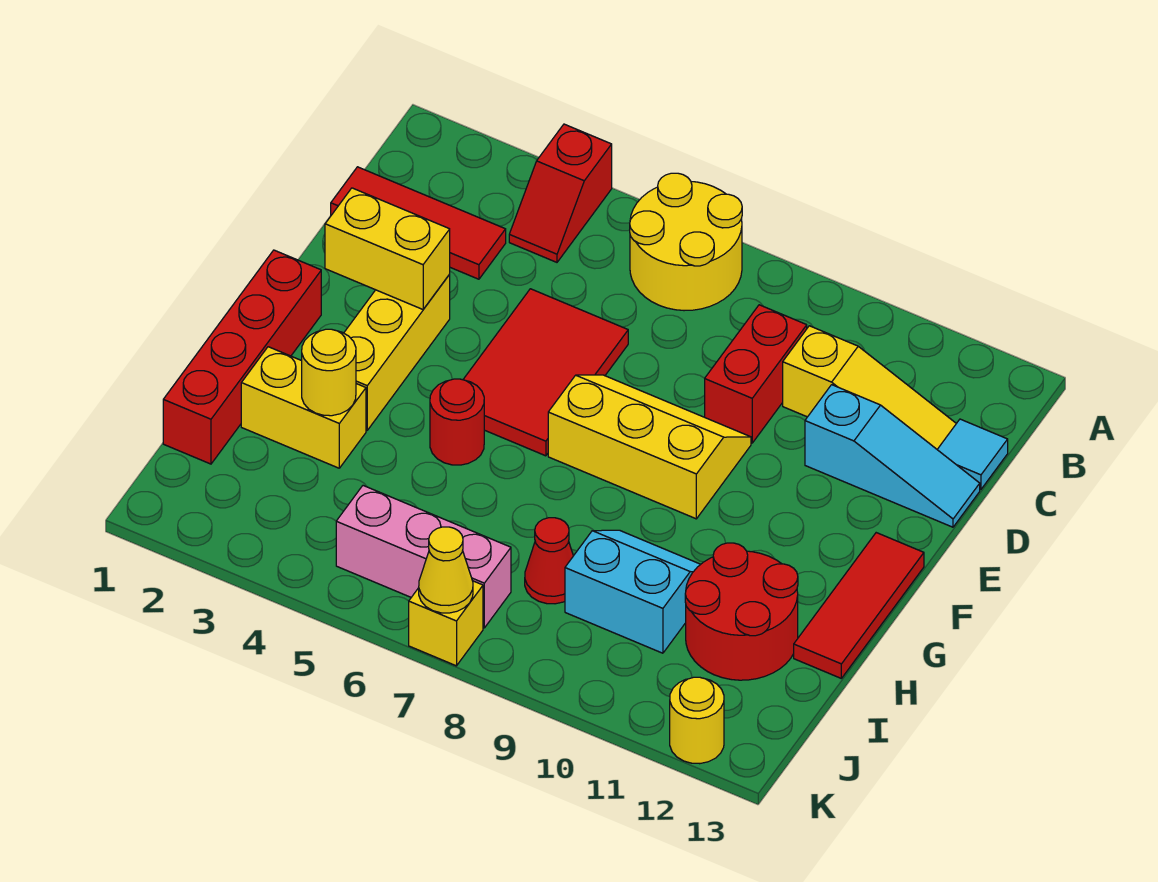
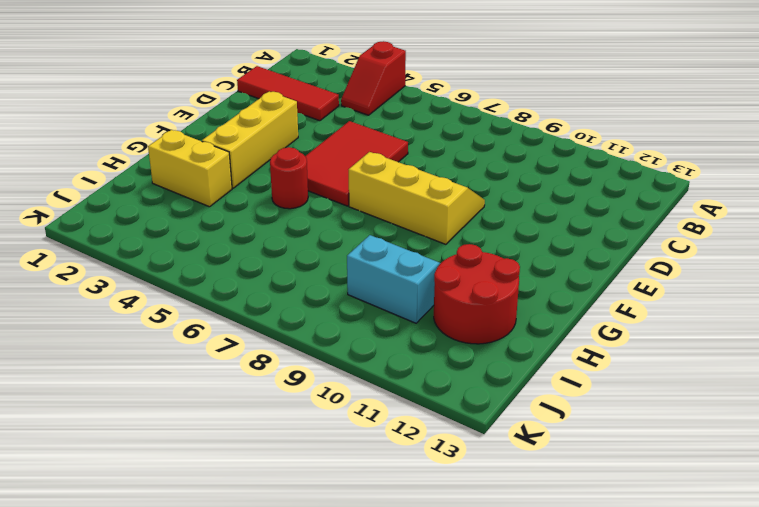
none -> yellow round brick A6:B7 level 1
none -> red brick C9:D9 level 1
none -> yellow slope C10:C12 level 1 top 10

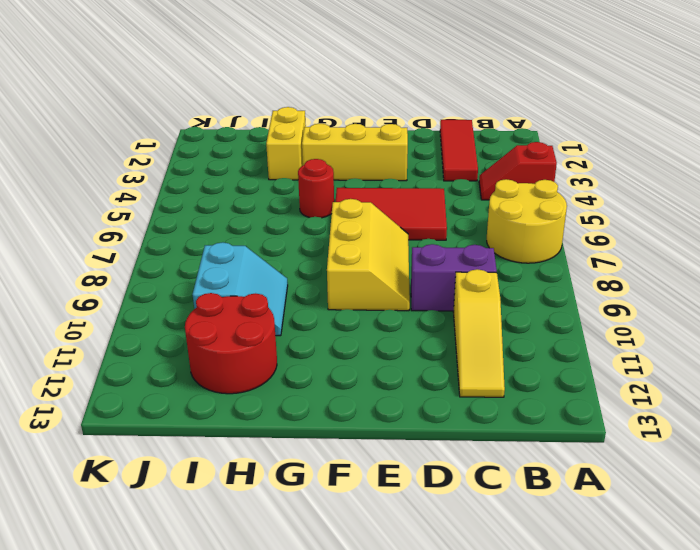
purple brick C9:D9 level 1 -> red brick C9:D9 level 1
none -> cyan tile C13 level 1
none -> cyan slope D11:D13 level 1 top 11
none -> red brick F1:I1 level 1

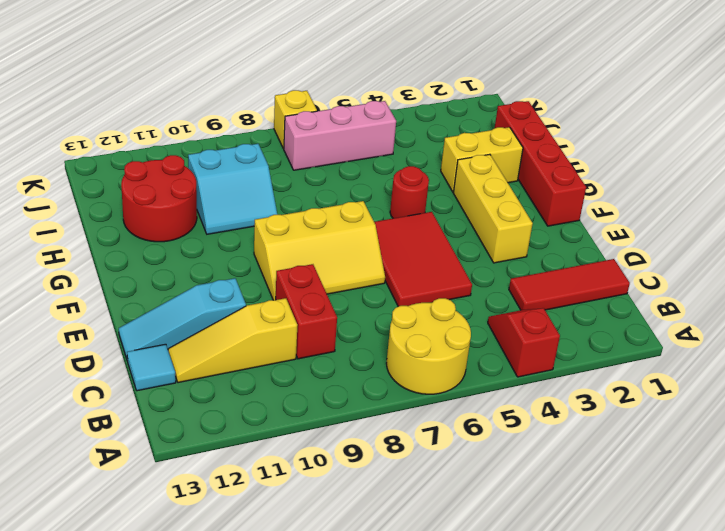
none -> red tile F13:H13 level 1
none -> red cone I8 level 1
none -> yellow round brick K12 level 1

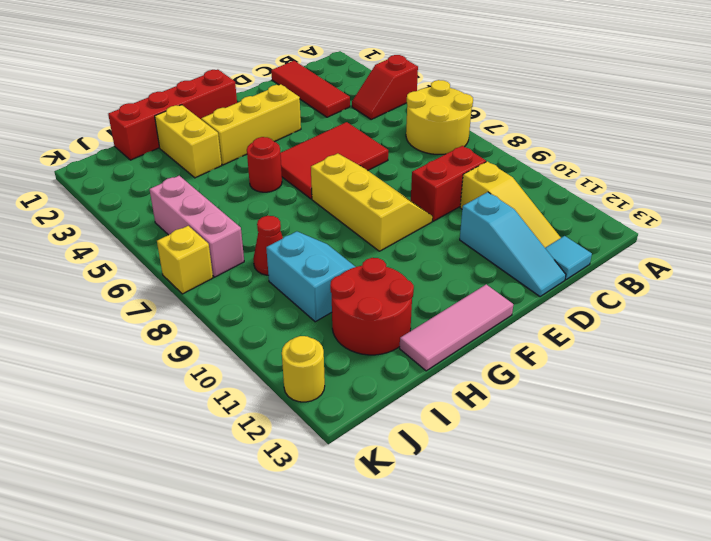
pink tile F13:H13 level 1 -> red tile F13:H13 level 1
none -> yellow brick E2:E3 level 2
none -> yellow round brick H3 level 2
none -> yellow cone K7 level 2

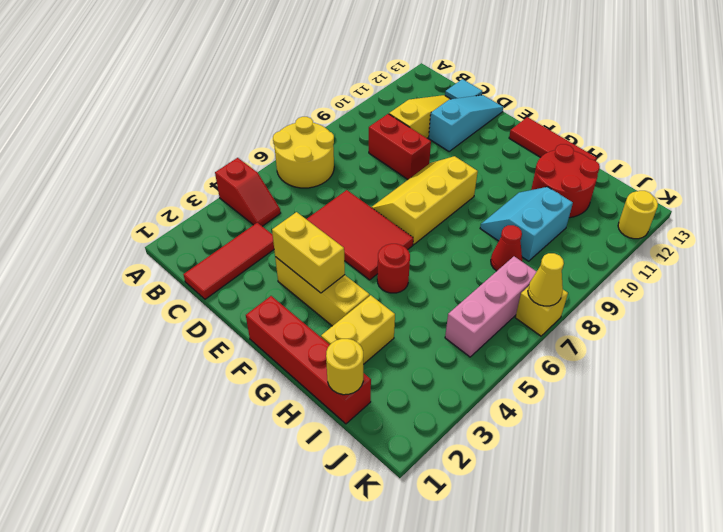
yellow brick E3:F3 level 2 -> yellow brick E2:E3 level 2
yellow round brick I1 level 2 -> yellow round brick H3 level 2

